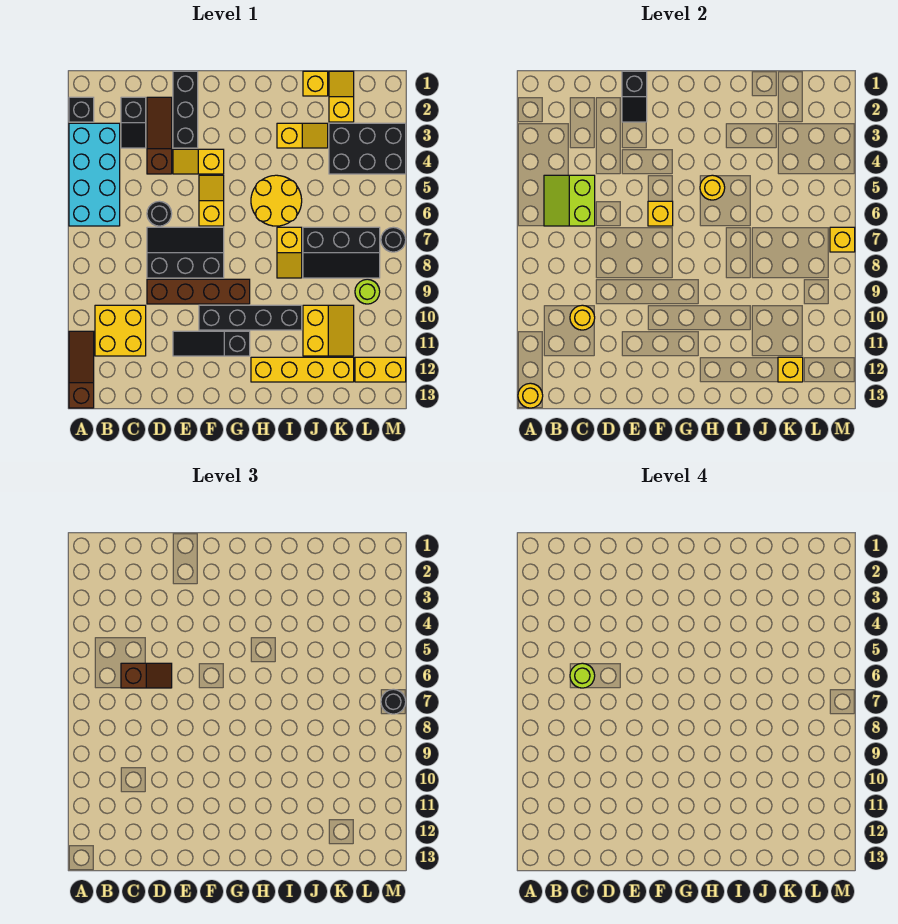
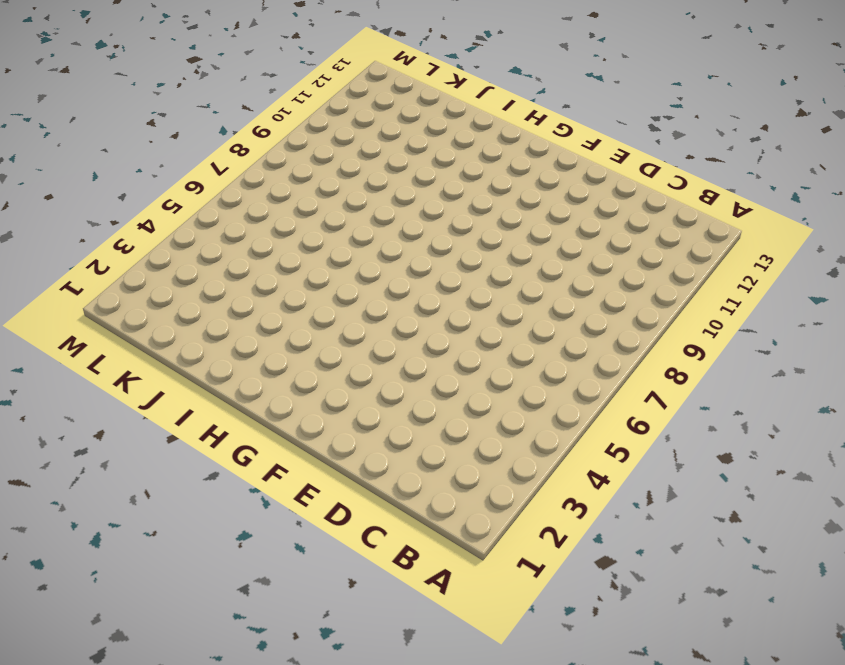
none -> black brick A2 level 1
none -> cyan brick A3:B6 level 1
none -> brown slope A11:A13 level 1 top 13
none -> yellow brick B10:C11 level 1

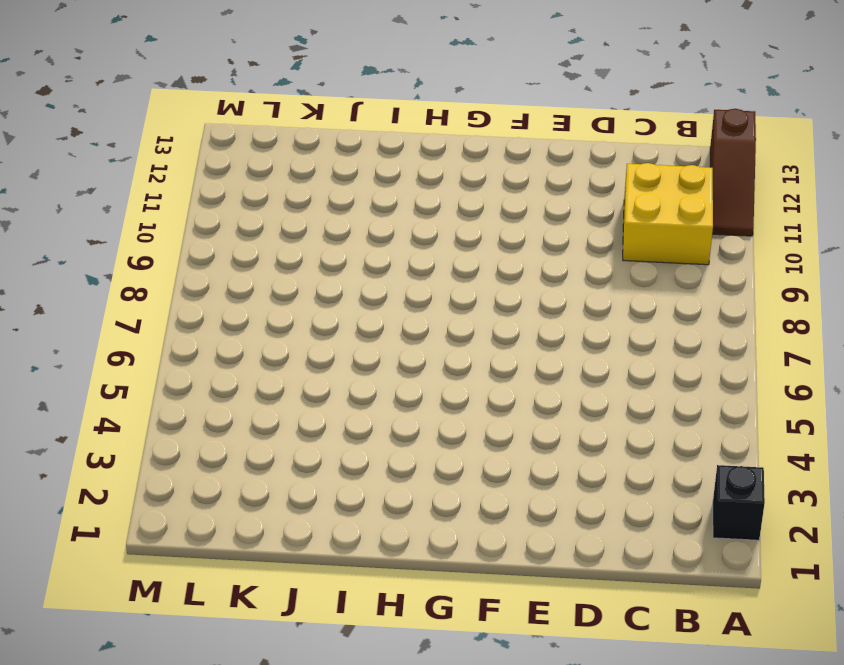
none -> cyan brick A3:B6 level 1
none -> black slope C2:C3 level 1 top 2
none -> brown slope D2:D4 level 1 top 4
none -> black round brick D6 level 1

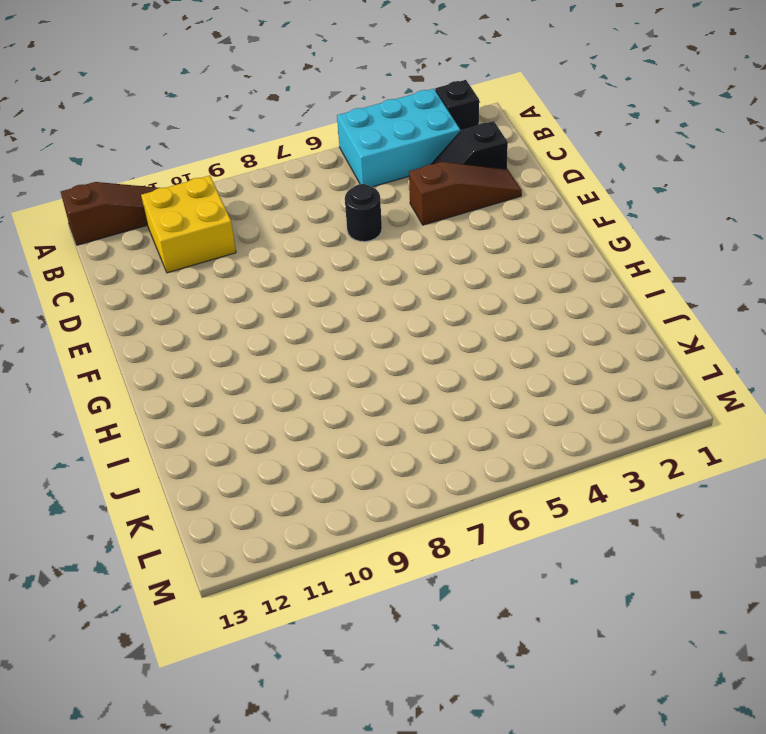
cyan brick A3:B5 level 1 -> cyan brick A3:B6 level 1
none -> black slope D7:F8 level 1 top 8
none -> brown brick D9:G9 level 1
none -> black brick E1:E3 level 1
none -> yellow slope E4:F4 level 1 top F

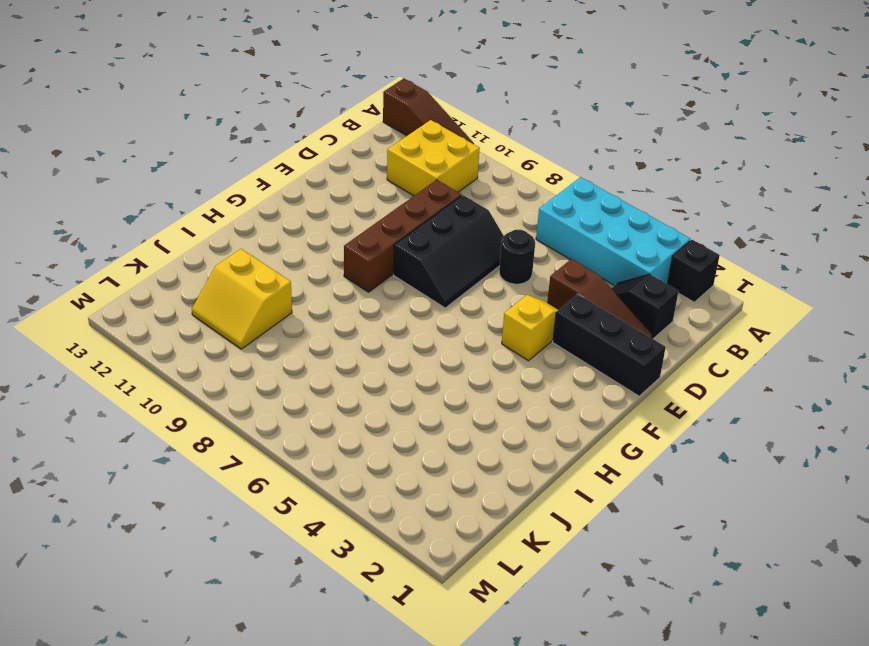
none -> black slope E11:G11 level 1 top G
none -> yellow slope F5:F6 level 1 top 6
none -> black brick F10:I10 level 1
none -> yellow round brick H5:I6 level 1

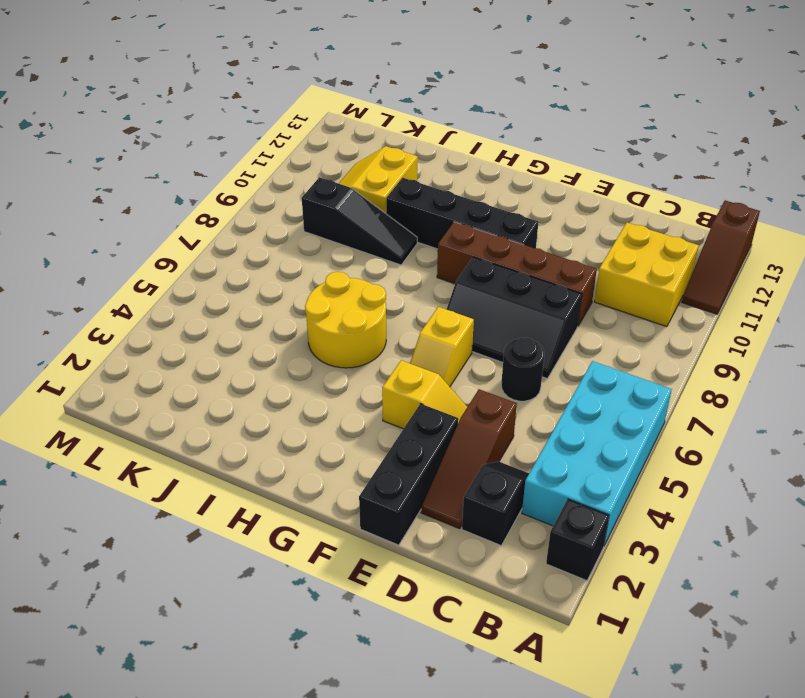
black slope I9:K9 level 1 top K -> black slope E11:G11 level 1 top G
none -> yellow brick H12:K12 level 1
none -> yellow slope I3:J3 level 1 top I
none -> yellow slope I7:I8 level 1 top 7
none -> yellow brick J1 level 1

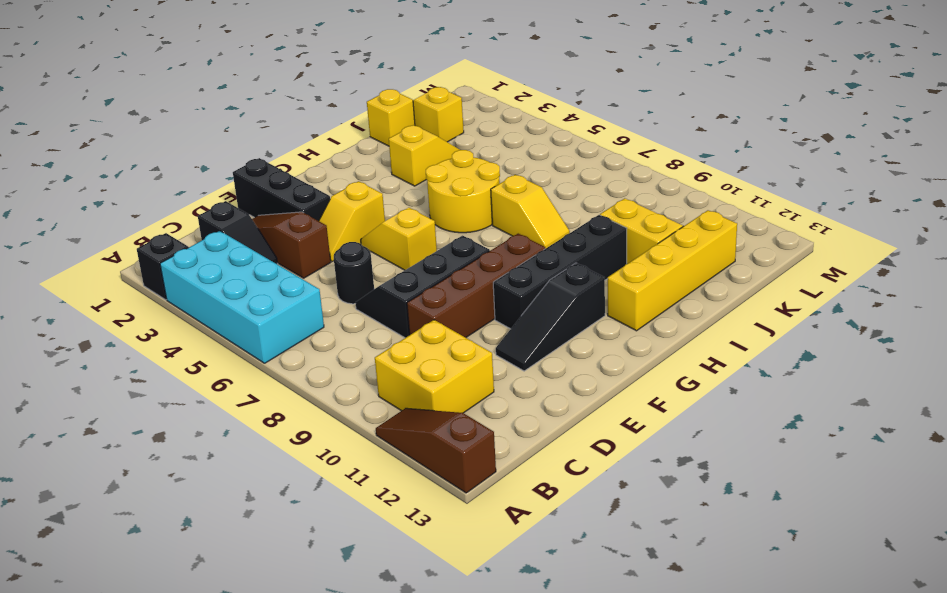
none -> black slope J7:L8 level 1 top 7
none -> black brick K3:M4 level 1
none -> lime round brick L9 level 1
none -> yellow brick L12:M12 level 1

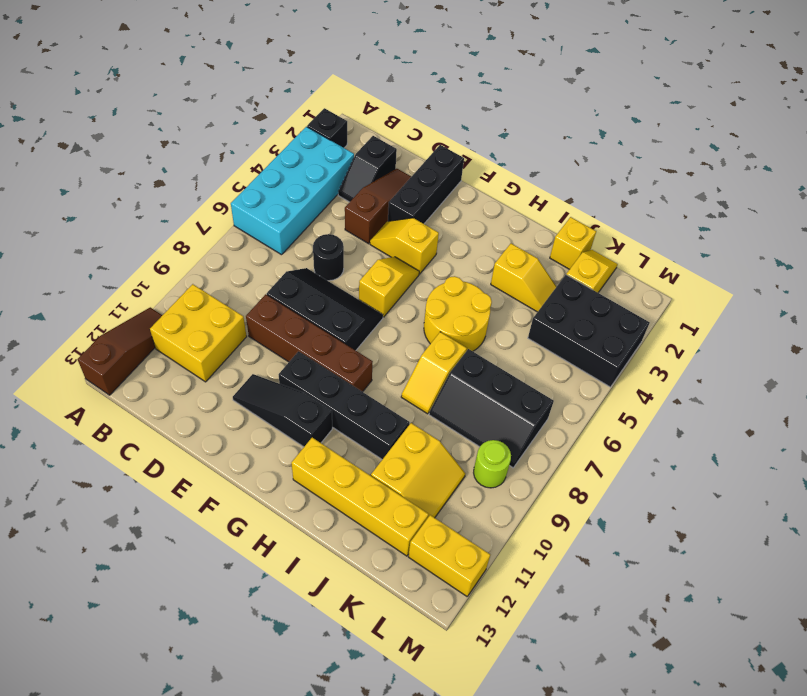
none -> black round brick M7 level 1
none -> yellow round brick A13 level 2
none -> lime slope B5:C6 level 2 top C
none -> yellow round brick C10 level 2

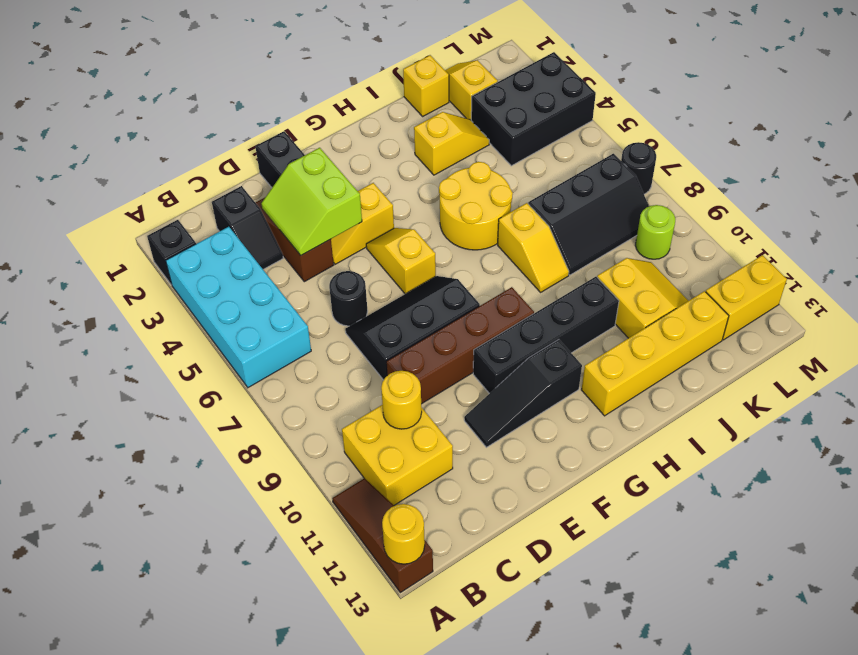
lime slope D3:E4 level 2 top E -> lime slope B5:C6 level 2 top C
none -> black slope E1:E2 level 2 top 1
none -> yellow brick F6 level 2
none -> yellow round brick H5 level 2
none -> yellow brick K12 level 2

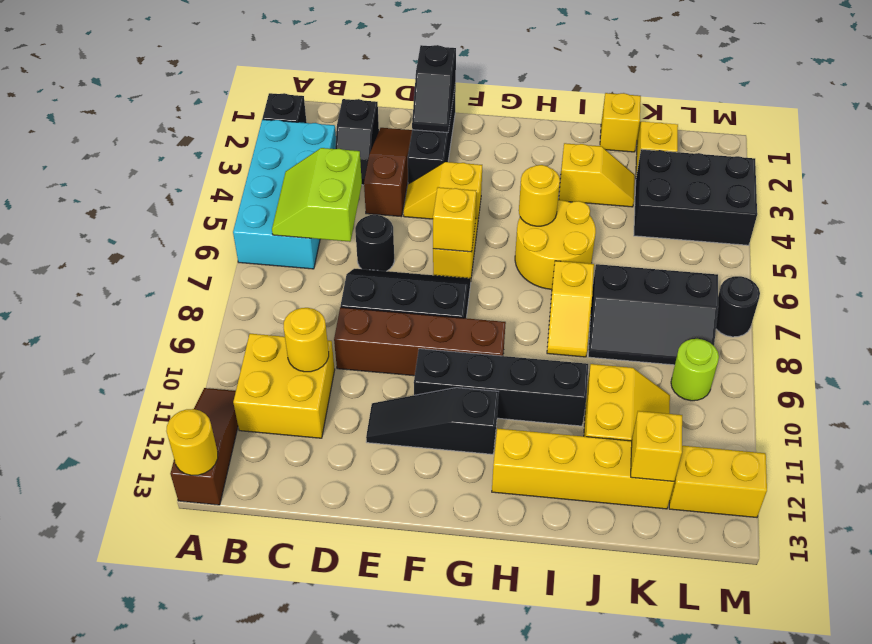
none -> yellow brick M7 level 2
none -> brown slope C6:D6 level 3 top C
none -> black round brick M7 level 3
none -> lime round brick C6 level 4

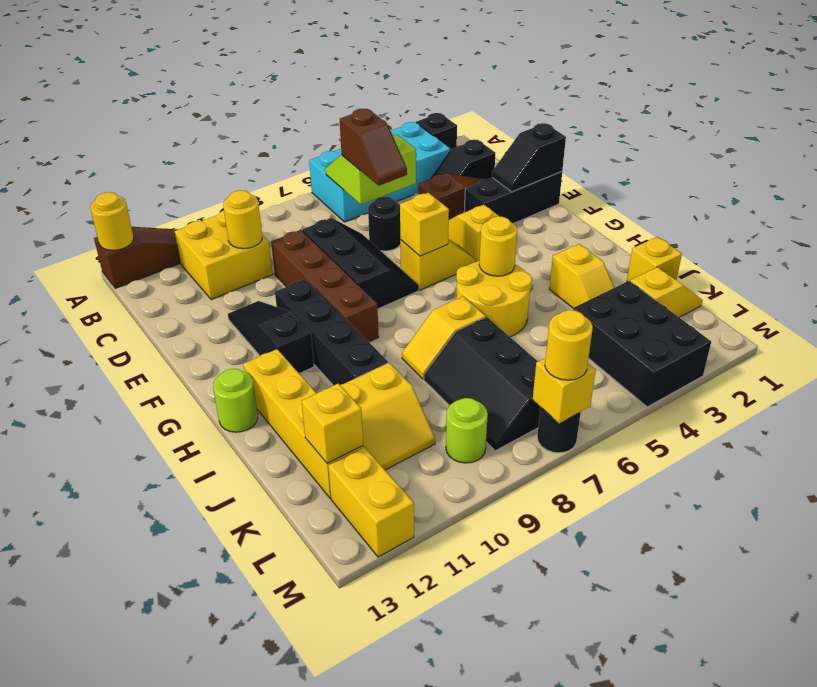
lime round brick H13 level 1 -> lime round brick C6 level 4
yellow round brick M7 level 3 -> black round brick M7 level 3

